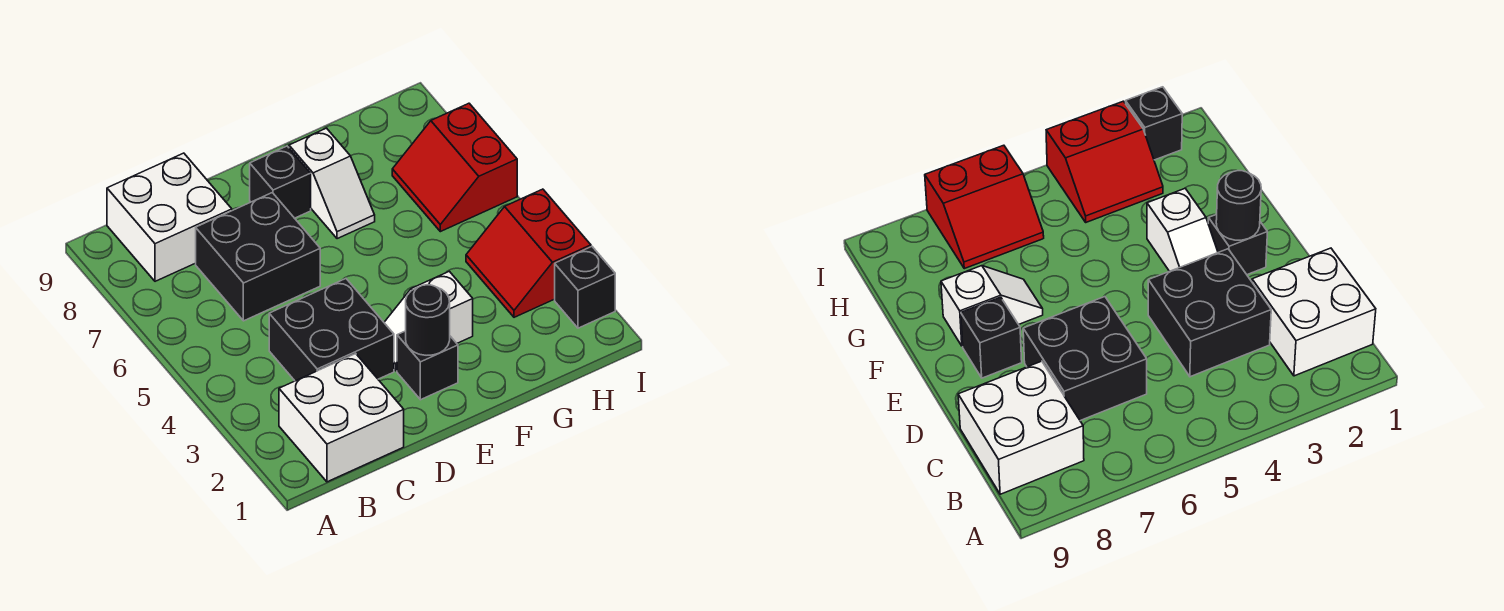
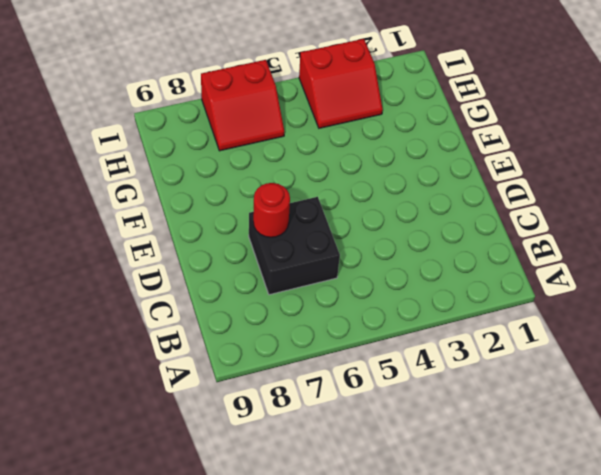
red round brick D7 level 2 -> none
none -> white brick B1:C2 level 1
none -> white brick B8:C9 level 1
none -> black brick C3:D4 level 1

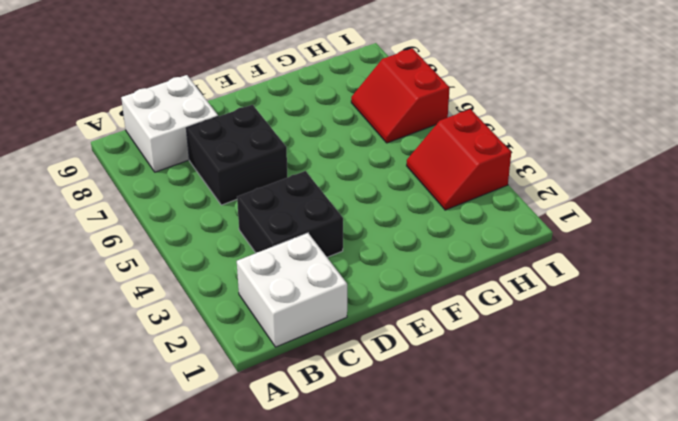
none -> black brick E2 level 1
none -> white slope E3:F3 level 1 top F
none -> black brick E8 level 1

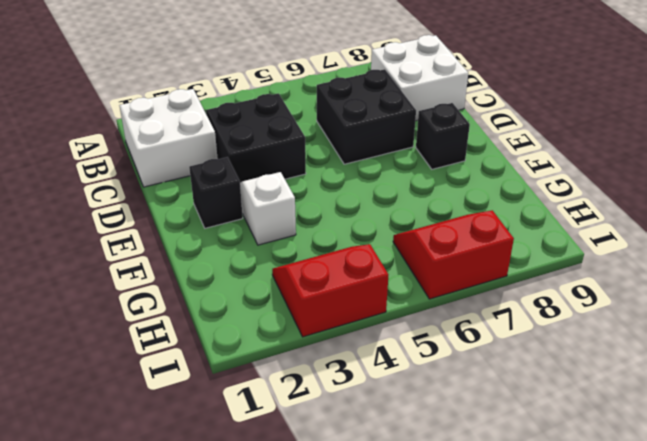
none -> white slope F7:F8 level 1 top 8
none -> black brick I2 level 1
none -> black round brick E2 level 2

